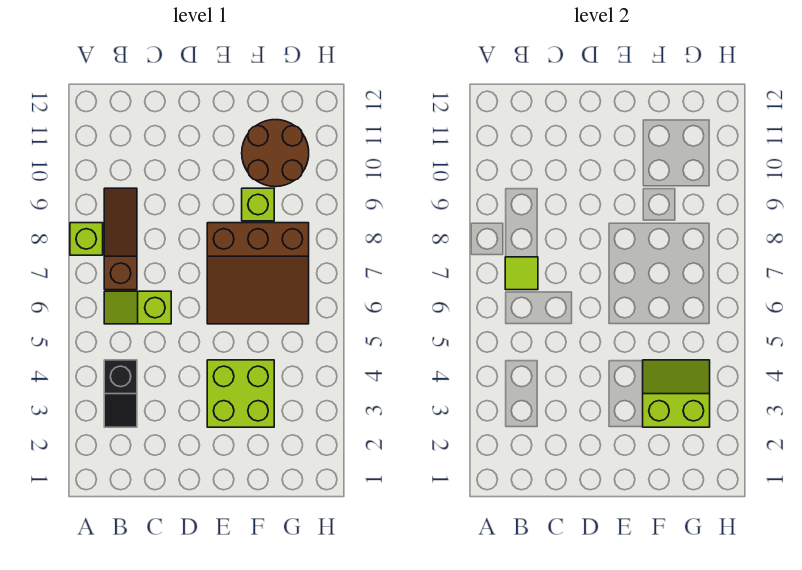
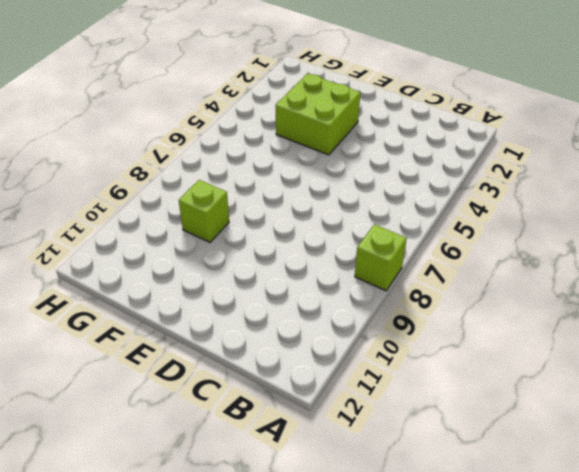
none -> black slope B3:B4 level 1 top 4
none -> lime slope B6:C6 level 1 top C

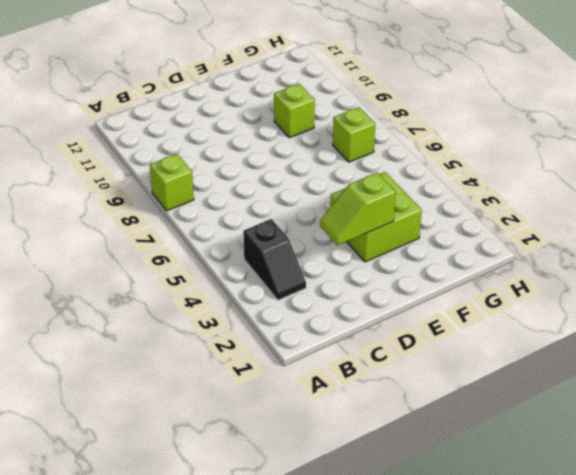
lime slope D3:E3 level 2 top E -> lime slope B6:C6 level 1 top C
lime brick G7 level 1 -> brown slope E6:G8 level 1 top 8
none -> brown slope B7:B9 level 1 top 7
none -> brown round brick F10:G11 level 1

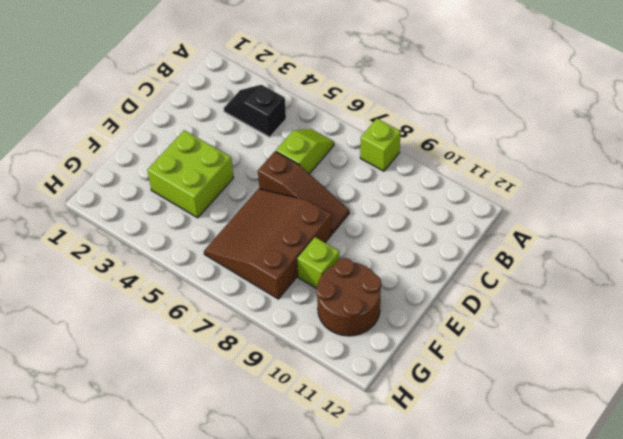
brown slope D6:D8 level 1 top 6 -> brown slope B7:B9 level 1 top 7
none -> lime tile B7 level 2
none -> lime slope F3:G4 level 2 top 3

